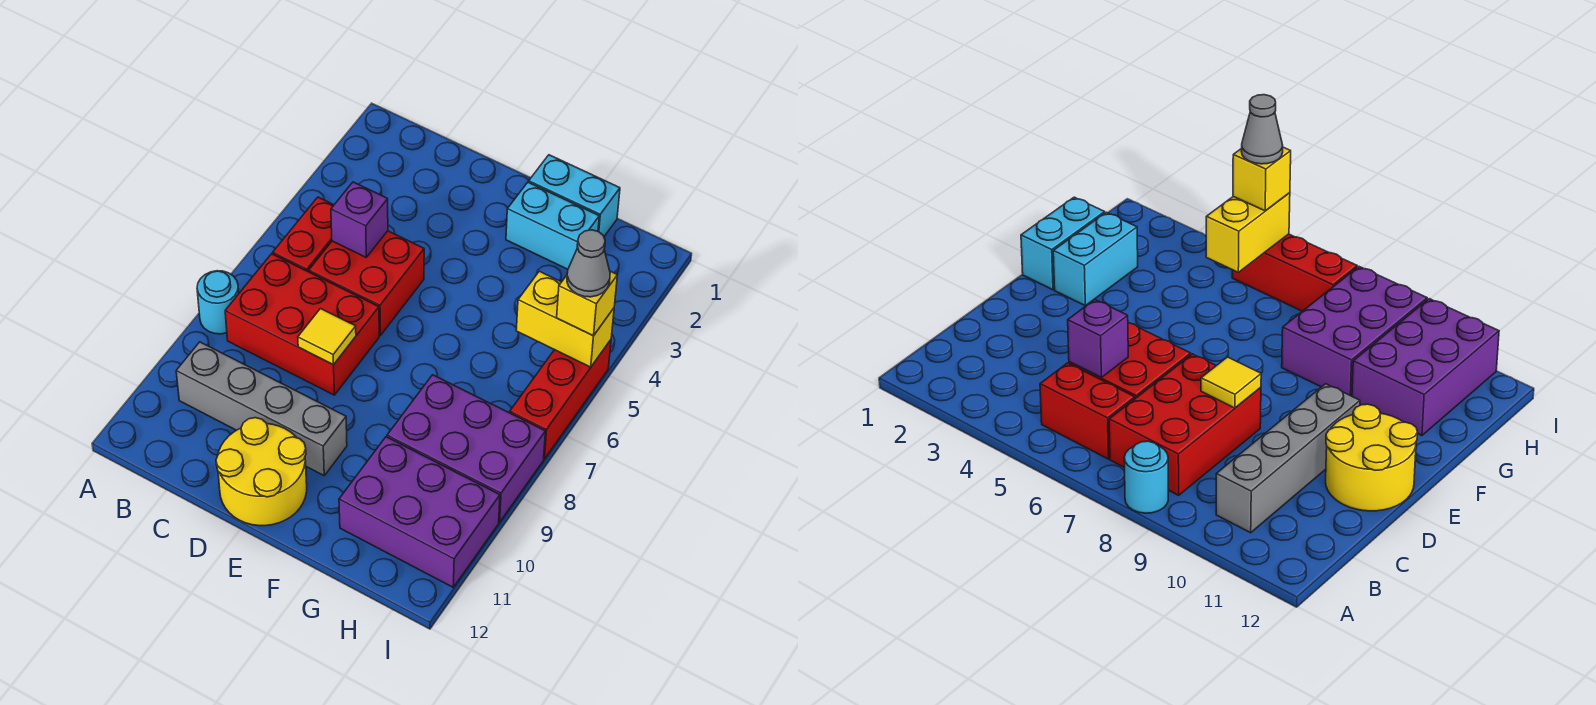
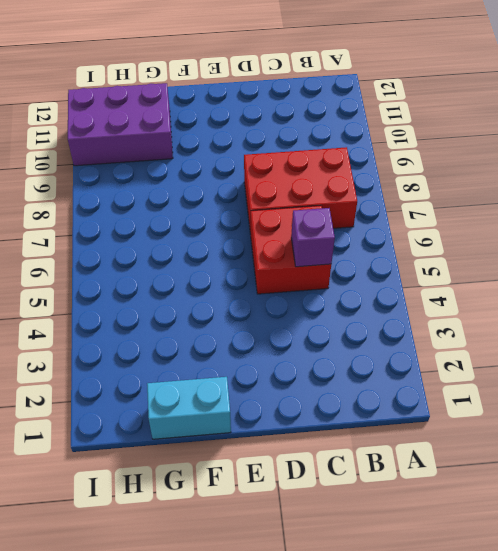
none -> cyan round brick A8 level 1
none -> red brick B5:B6 level 1
none -> grey brick B10:E10 level 1

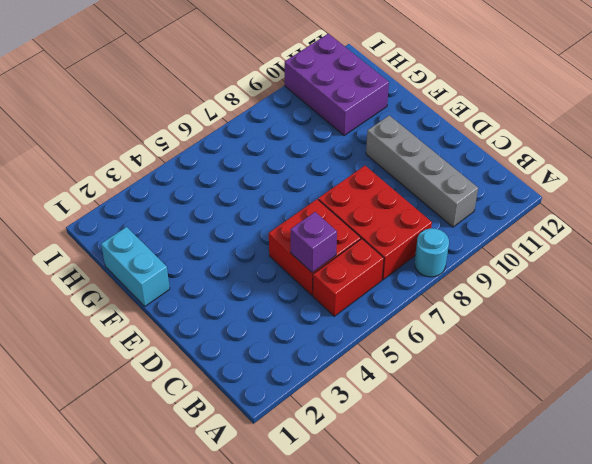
none -> yellow round brick D11:E12 level 1
none -> cyan brick F2:G2 level 1
none -> purple brick G8:I9 level 1

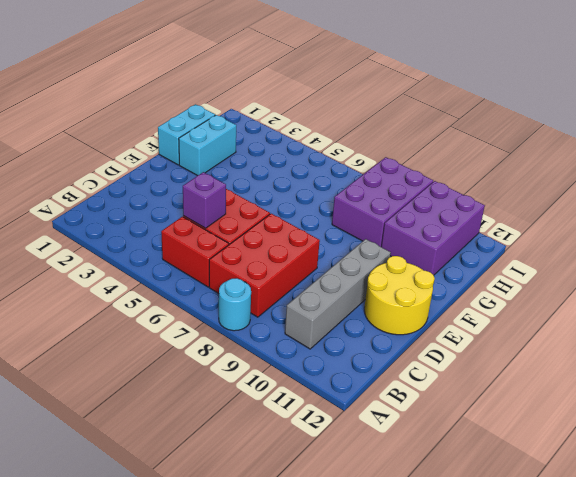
none -> red brick I5:I7 level 1
none -> yellow tile D8 level 2
none -> yellow brick H5:I5 level 2

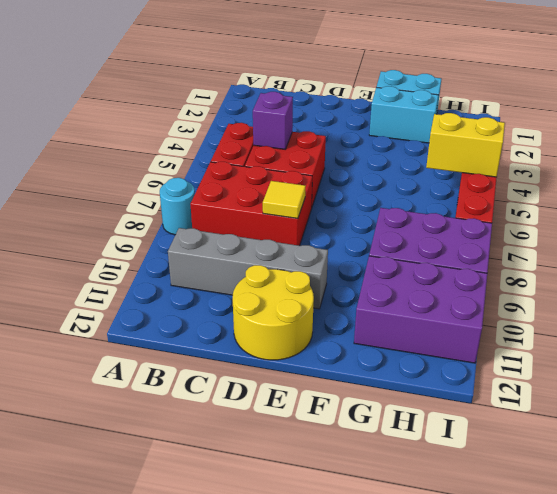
none -> yellow brick I5 level 3
none -> grey cone I5 level 4

